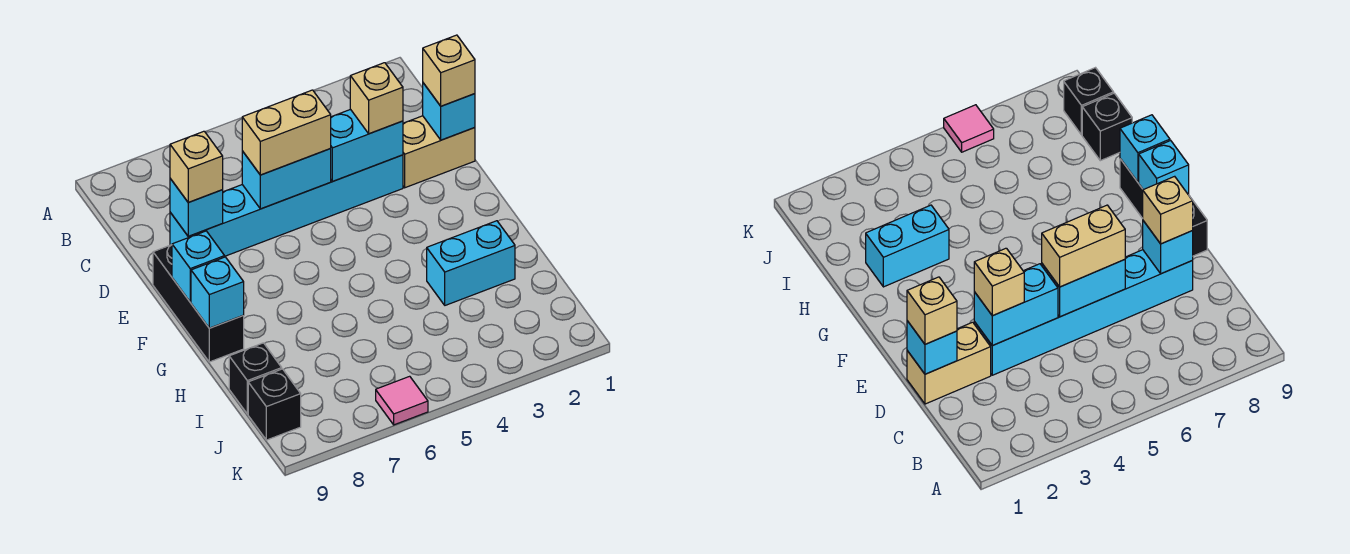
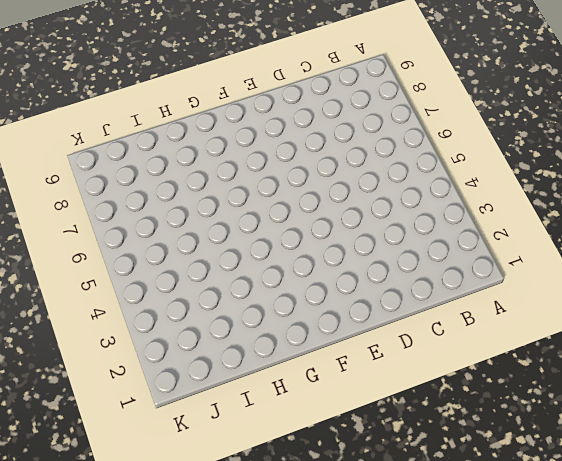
none -> tan brick D1:D2 level 1
none -> cyan brick D3:D8 level 1
none -> black brick E9:G9 level 1

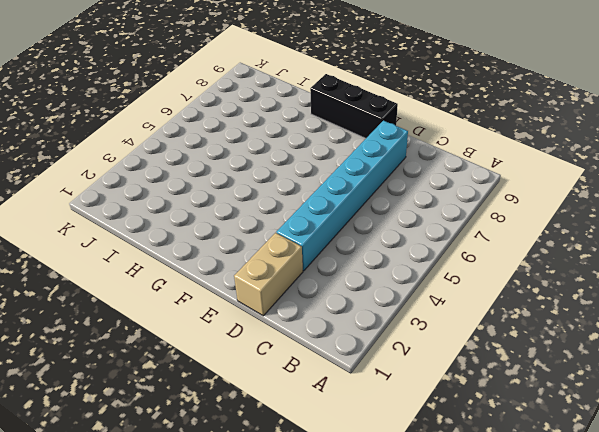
none -> cyan brick H2:H3 level 1
none -> black brick I9 level 1
none -> black brick J9 level 1

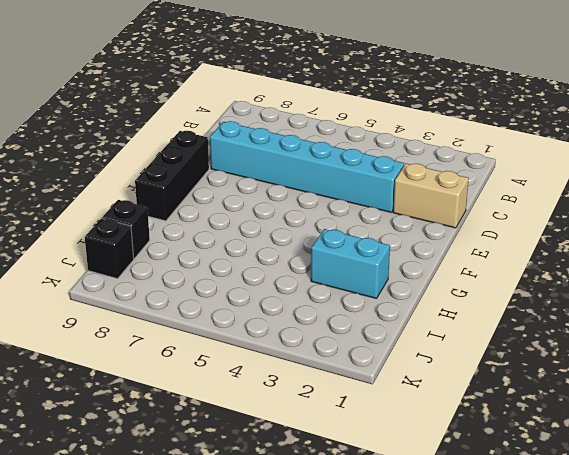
none -> pink tile K6 level 1
none -> cyan brick D1 level 2
none -> cyan brick D3:D4 level 2

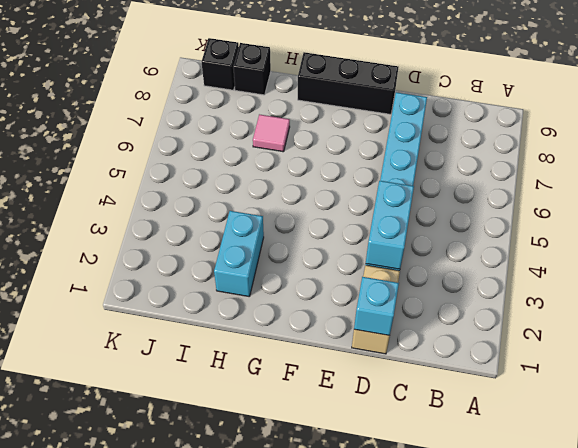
pink tile H7 level 1 -> pink tile K6 level 1
none -> cyan brick D5:D6 level 2
none -> cyan brick D8 level 2
none -> cyan brick F9 level 2

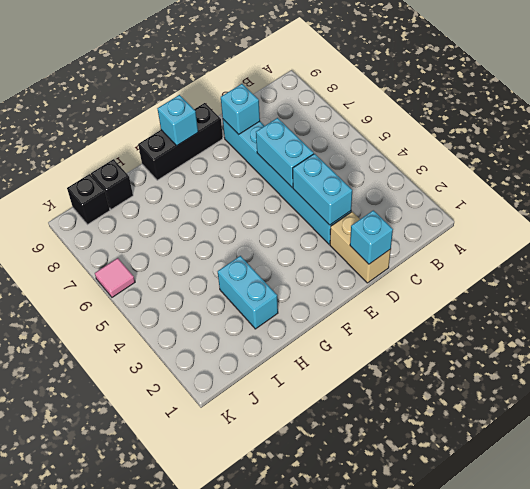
none -> cyan brick G9 level 2
none -> tan brick D1 level 3
none -> tan brick D3 level 3

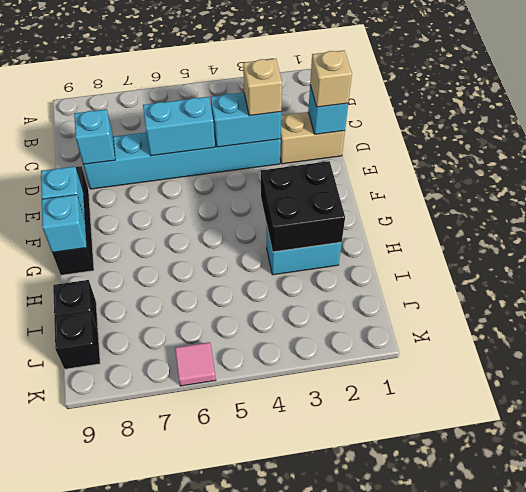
black brick G2:H3 level 2 -> none
none -> tan brick D5:D6 level 3
none -> tan brick D8 level 3

